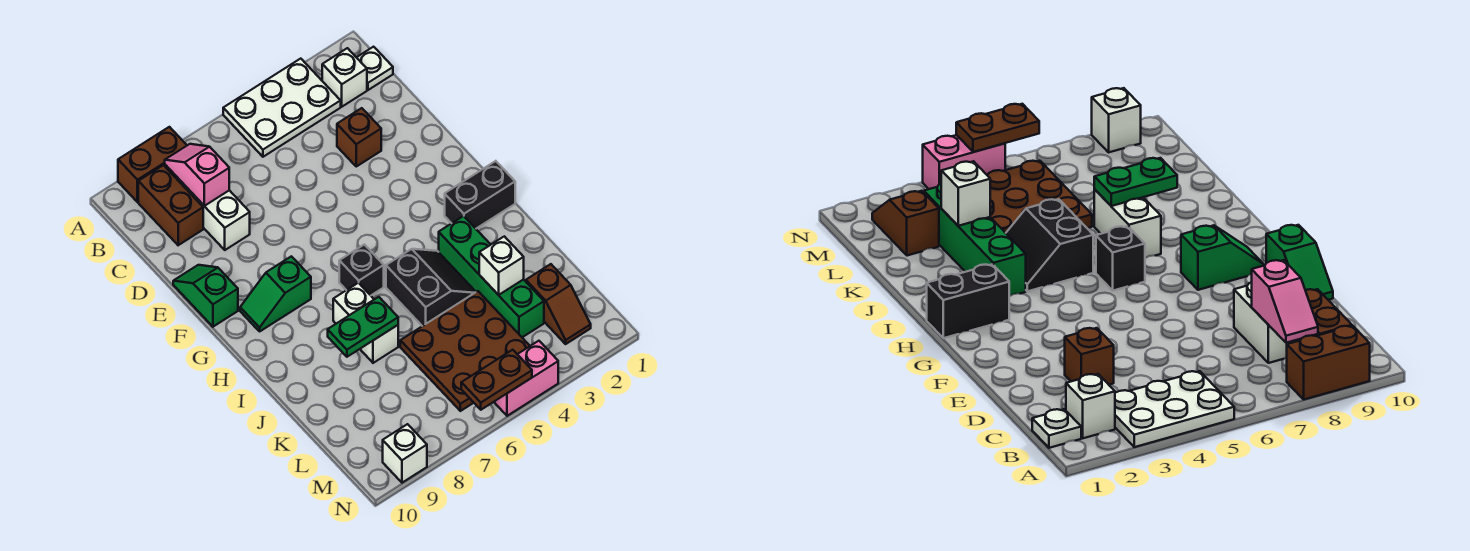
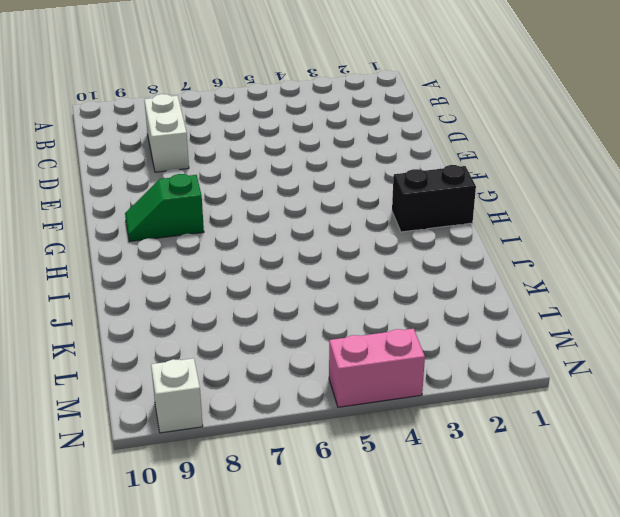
none -> white plate A3:B5 level 1
none -> brown brick A8:A9 level 1
none -> white plate B1 level 1

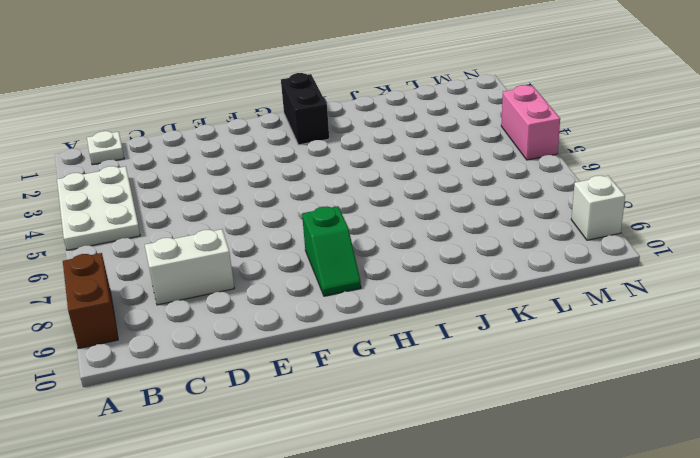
none -> white brick B2 level 1
none -> brown brick B9:C9 level 1
none -> brown brick D3 level 1

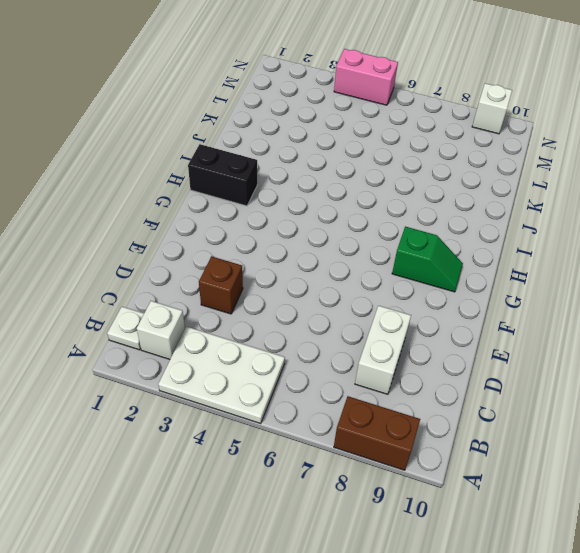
none -> brown brick B9:C9 level 1
none -> green slope E10:F10 level 1 top F
none -> black brick H6 level 1

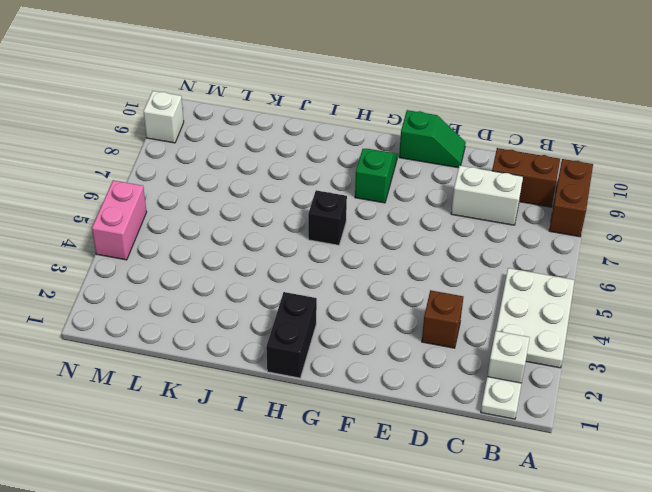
none -> green brick I3:L3 level 1
none -> black slope I4:J5 level 1 top 5
none -> white brick I7:J7 level 1

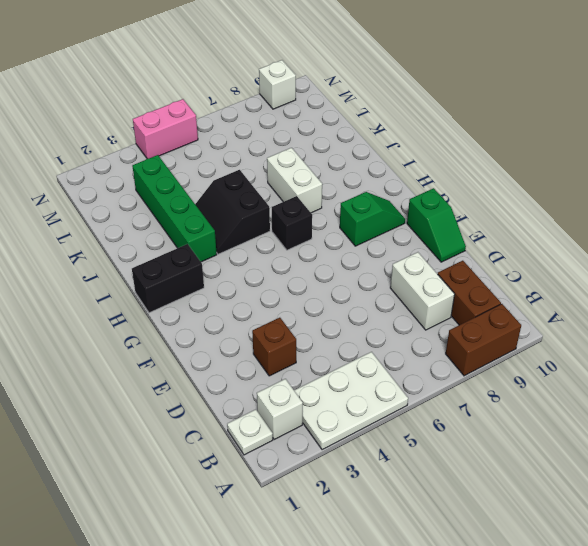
none -> brown plate K4:M6 level 1
none -> brown slope L2:M2 level 1 top L
none -> pink slope B8:C8 level 2 top C

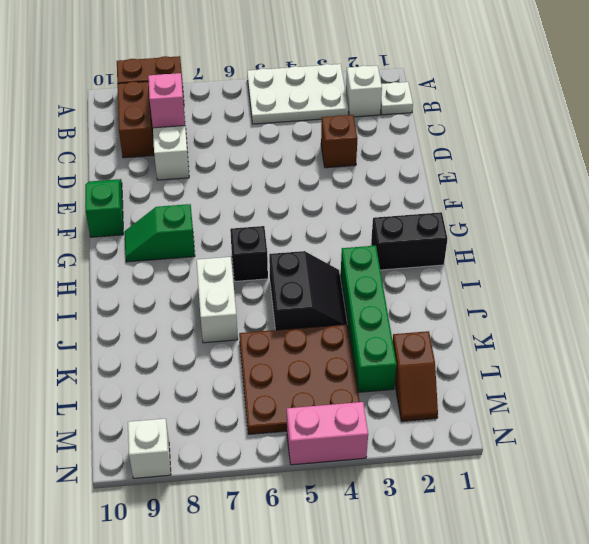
none -> green plate J7:J8 level 2
none -> white brick K3 level 2
none -> brown plate N5:N6 level 2

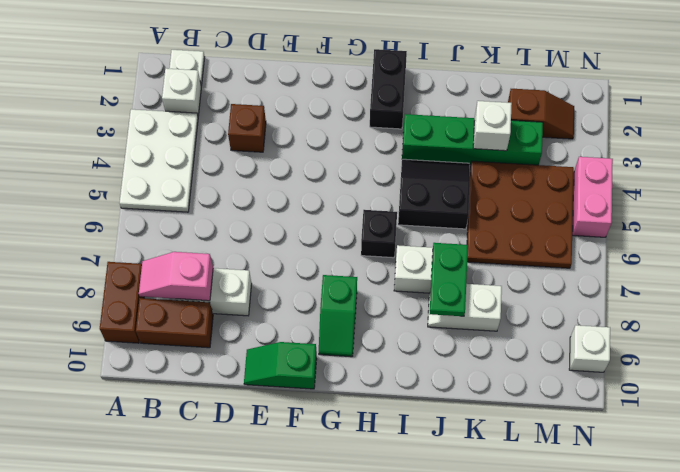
white slope J8:K8 level 1 top K -> none
none -> brown plate N5:N6 level 2

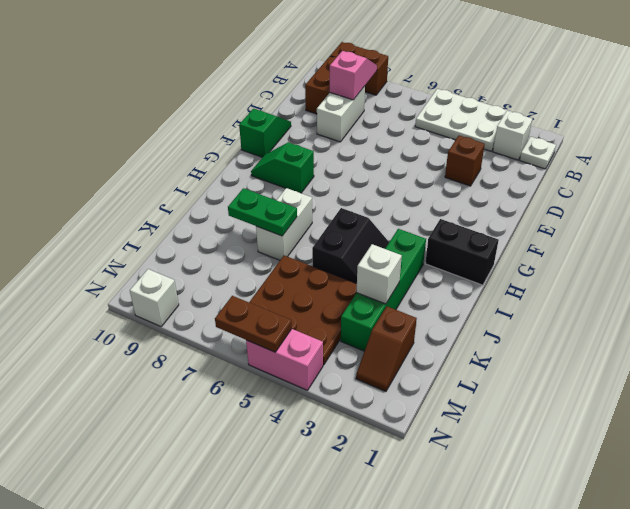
none -> black brick H6 level 1

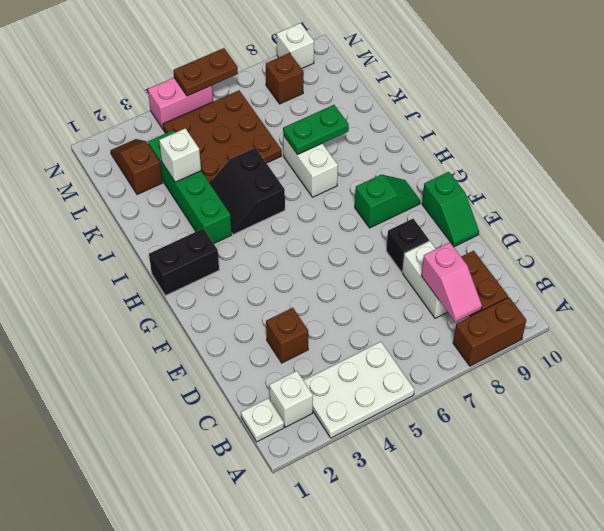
black brick E8 level 1 -> black brick H6 level 1
brown brick M8 level 1 -> none

